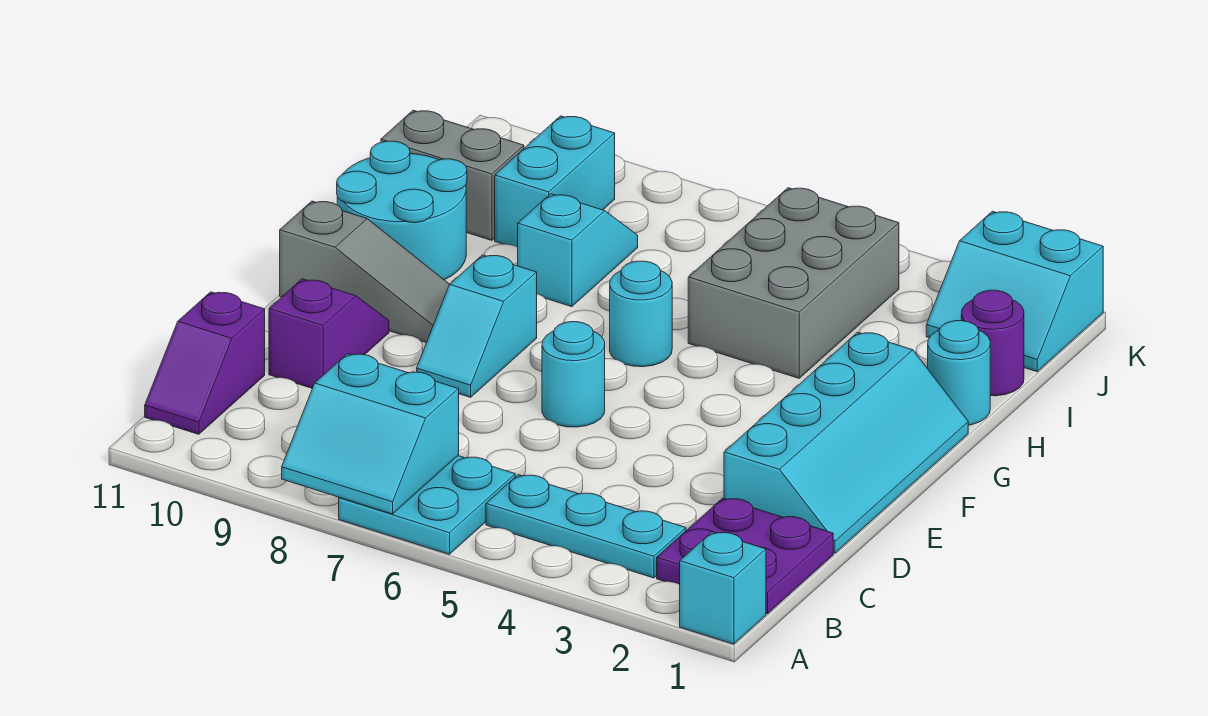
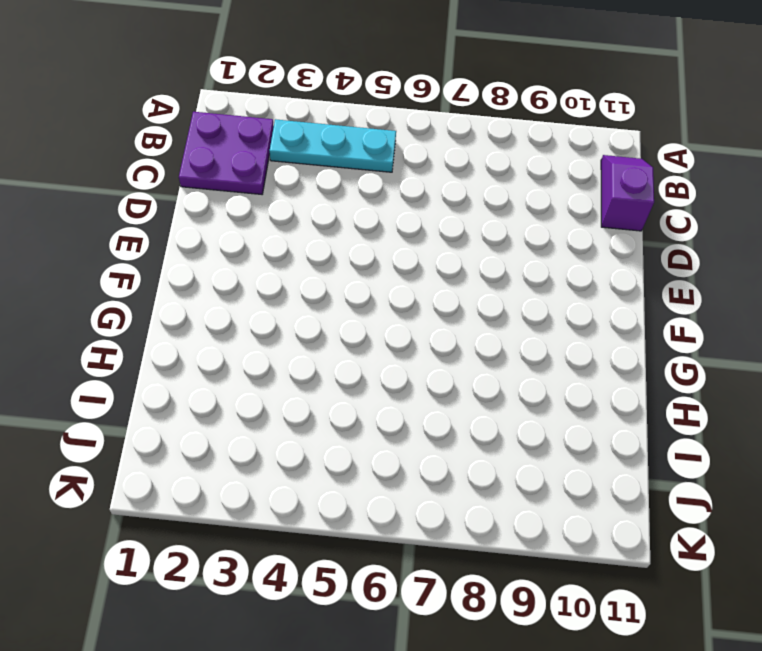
none -> cyan brick A1 level 1
none -> cyan plate A6:B7 level 1
none -> cyan slope D1:G2 level 1 top 2

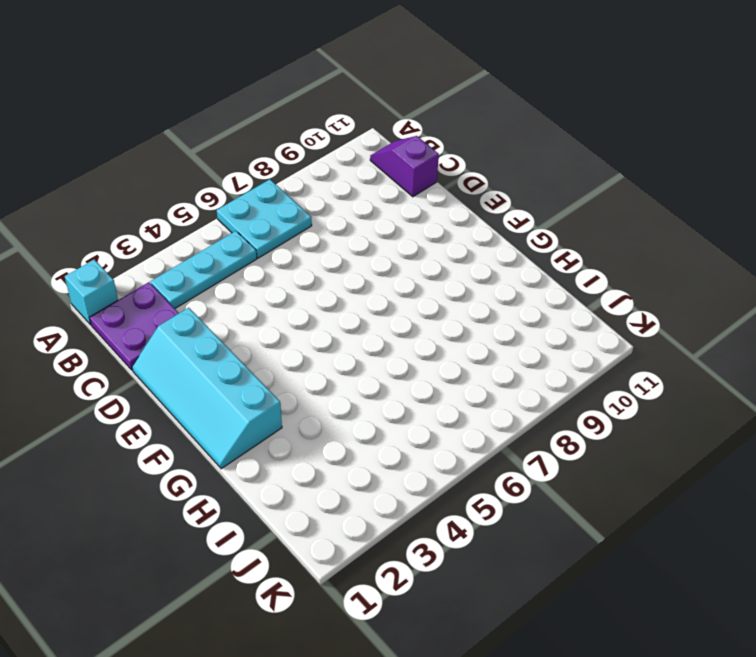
none -> purple slope D10:E10 level 1 top D
none -> cyan round brick E6 level 1
none -> cyan slope E8:F8 level 1 top F

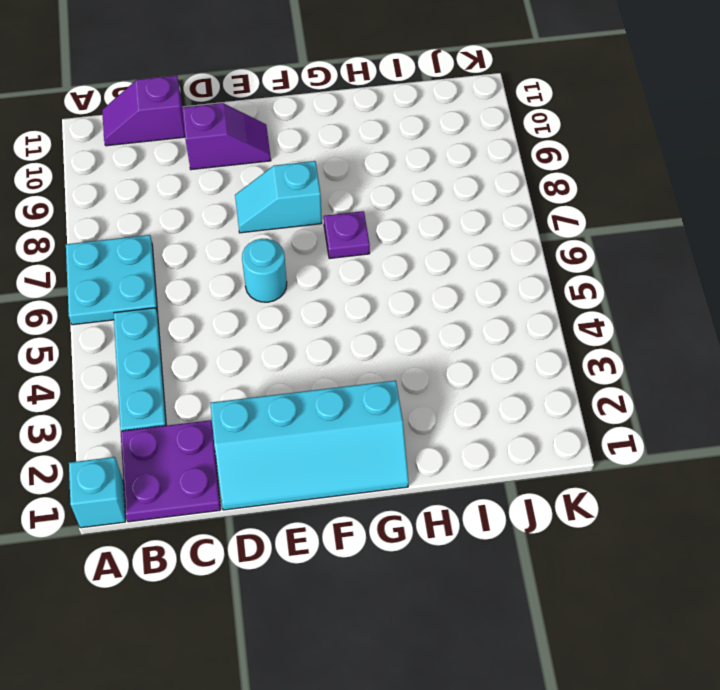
purple plate G7 level 1 -> none
none -> grey slope F9:F11 level 1 top 11
none -> cyan round brick G6 level 1
none -> cyan round brick G10:H11 level 1

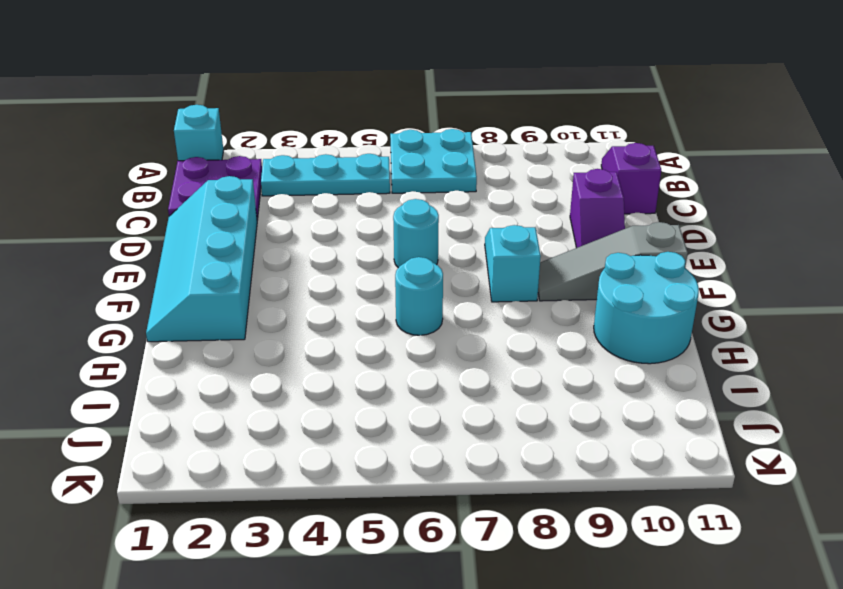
none -> cyan round brick H1 level 1
none -> grey brick H4:J5 level 1
none -> cyan slope H8:I8 level 1 top H

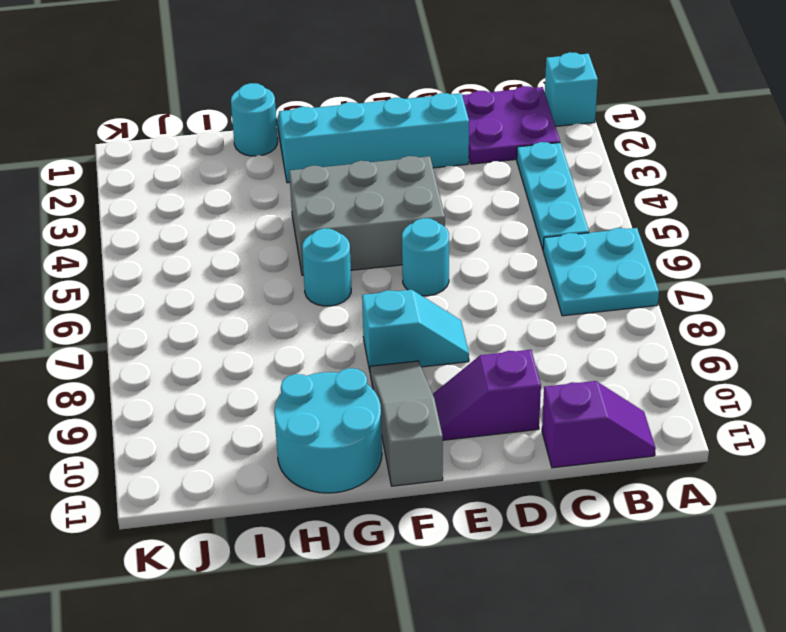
grey brick E4:G5 level 1 -> grey brick H4:J5 level 1
none -> cyan slope H8:I8 level 1 top H
none -> purple round brick I1 level 1
none -> cyan brick I9:J9 level 1

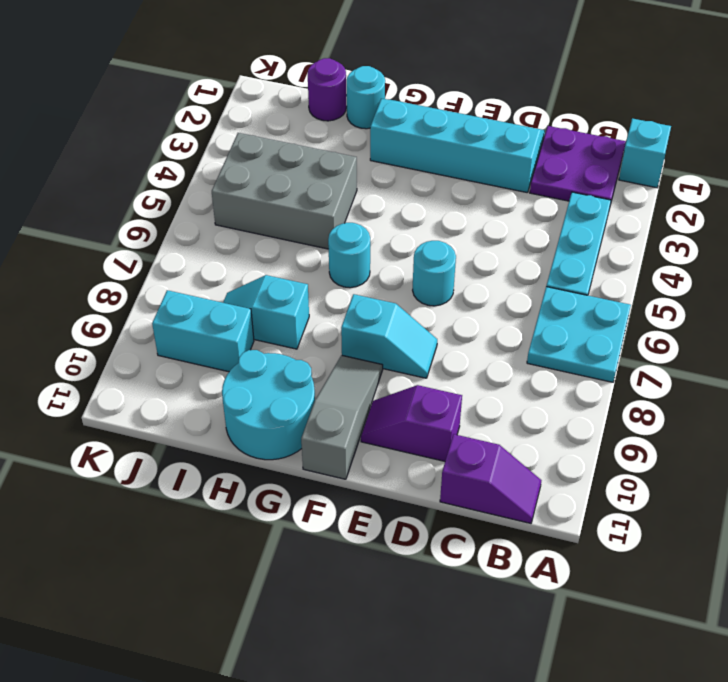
none -> grey brick I10:I11 level 1
none -> cyan slope J1:K2 level 1 top K
none -> cyan slope A7:B8 level 2 top B

